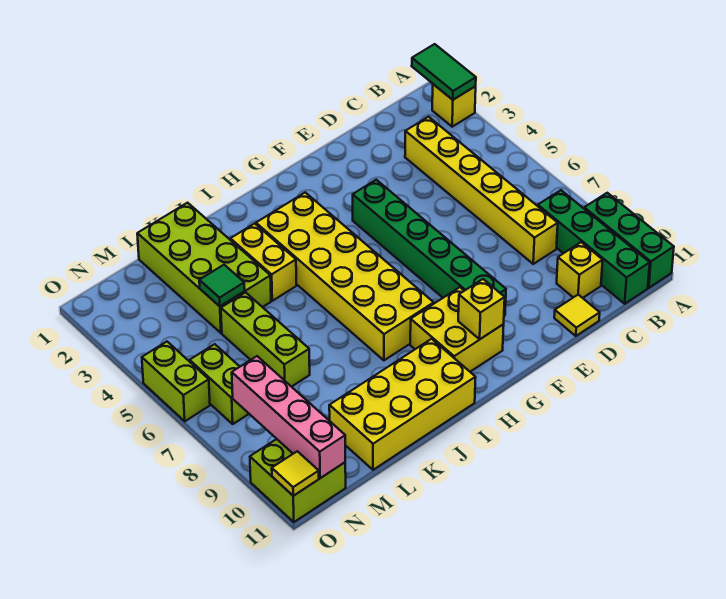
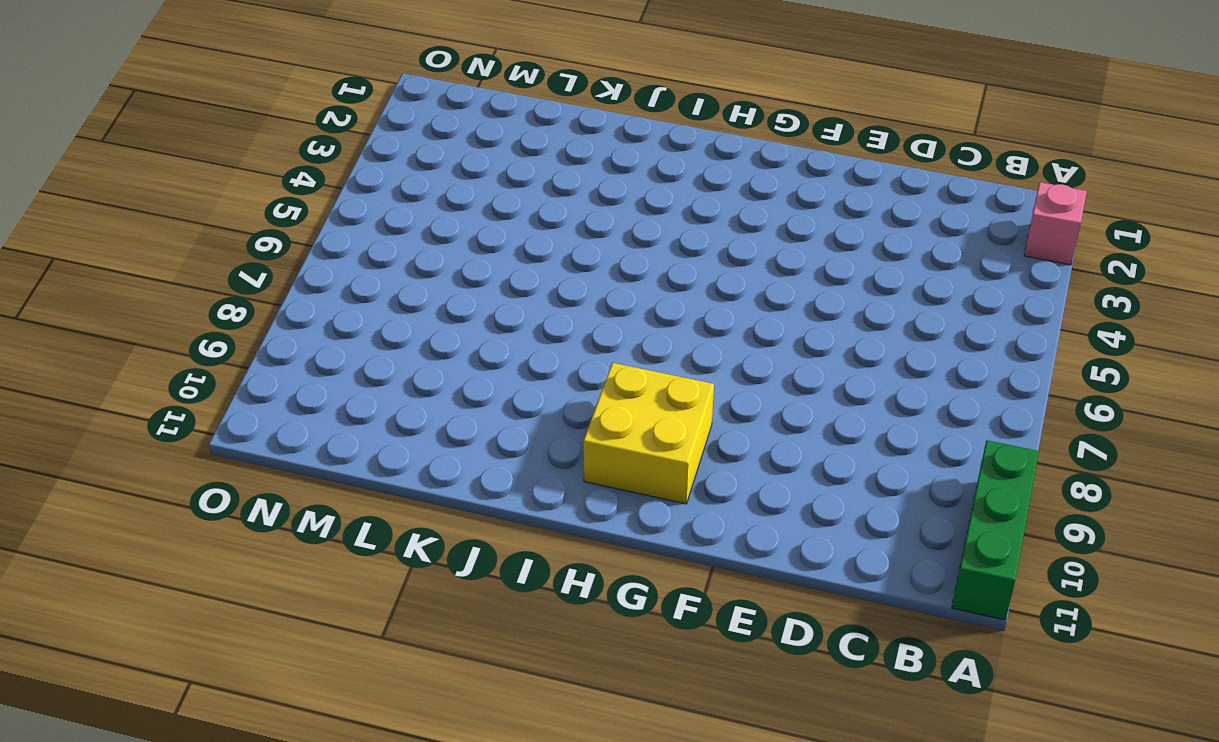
pink brick A2 level 1 -> yellow brick A2 level 1
none -> green brick B8:B11 level 1
none -> yellow brick C3:C8 level 1
none -> yellow brick C10 level 1

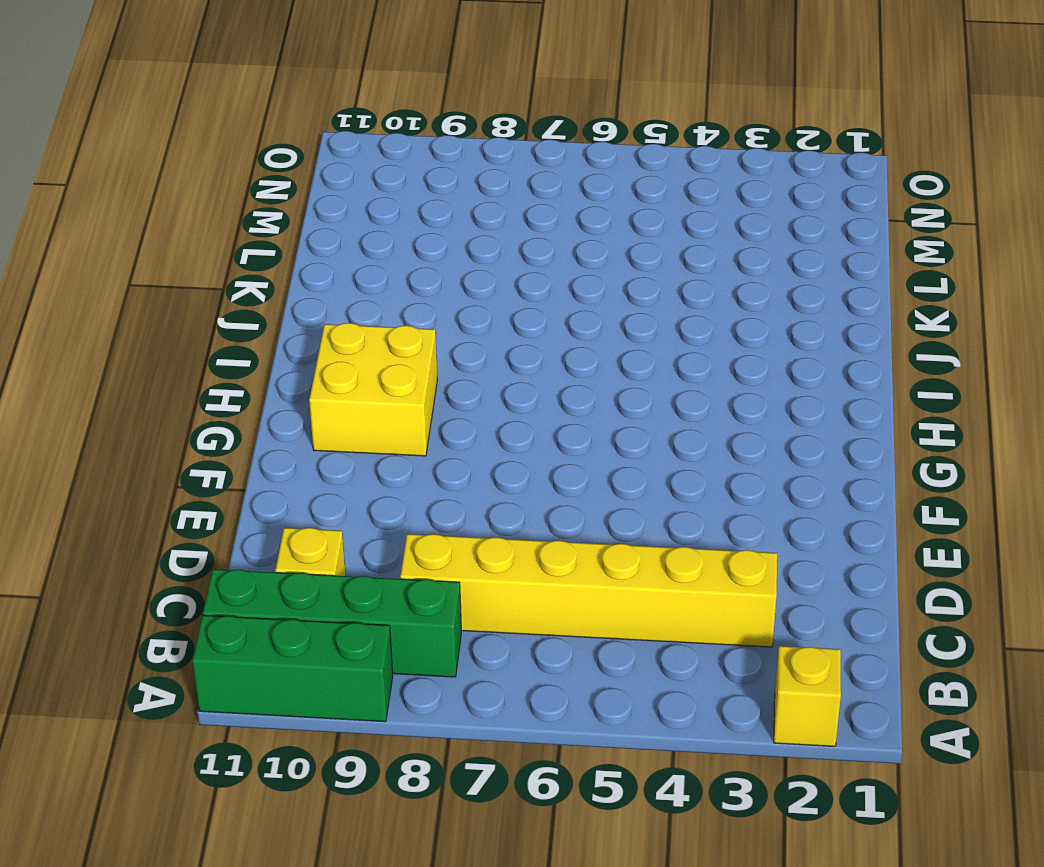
none -> yellow tile D11 level 1
none -> green brick F4:F9 level 1
none -> yellow brick H3:I8 level 1

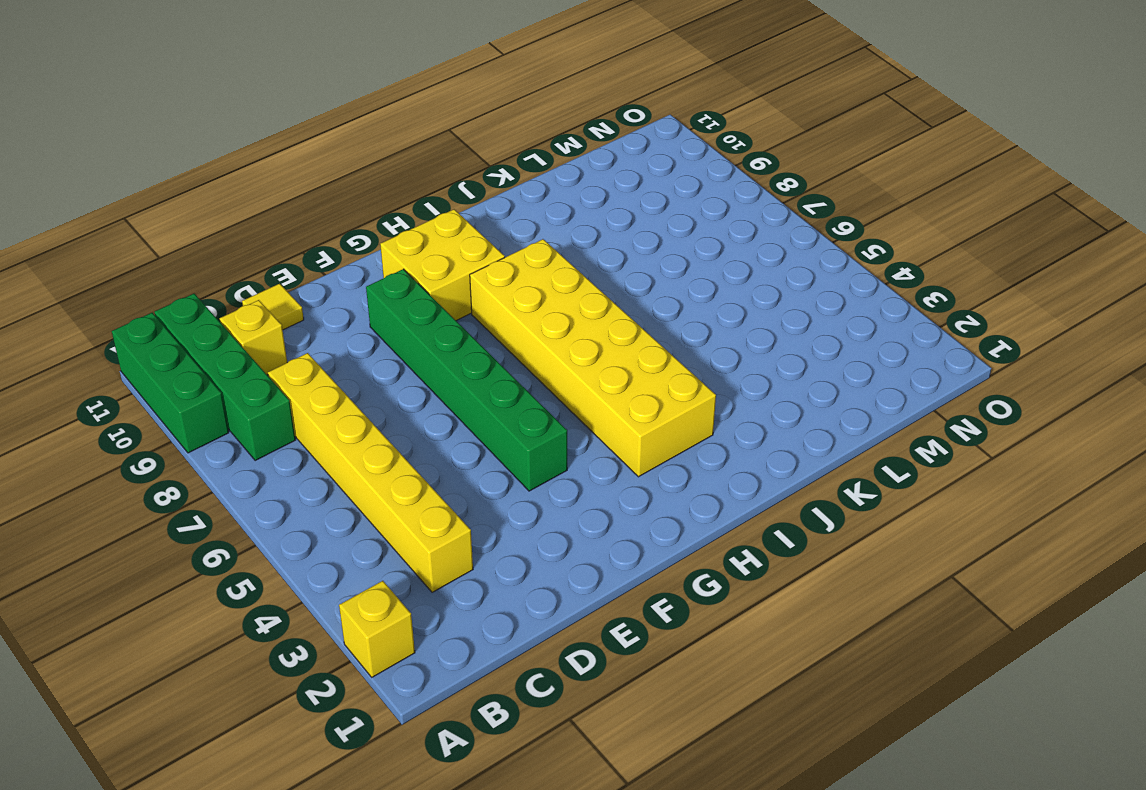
none -> yellow brick I10:L11 level 1
none -> yellow brick J3:J4 level 1
none -> lime brick K1:L4 level 1

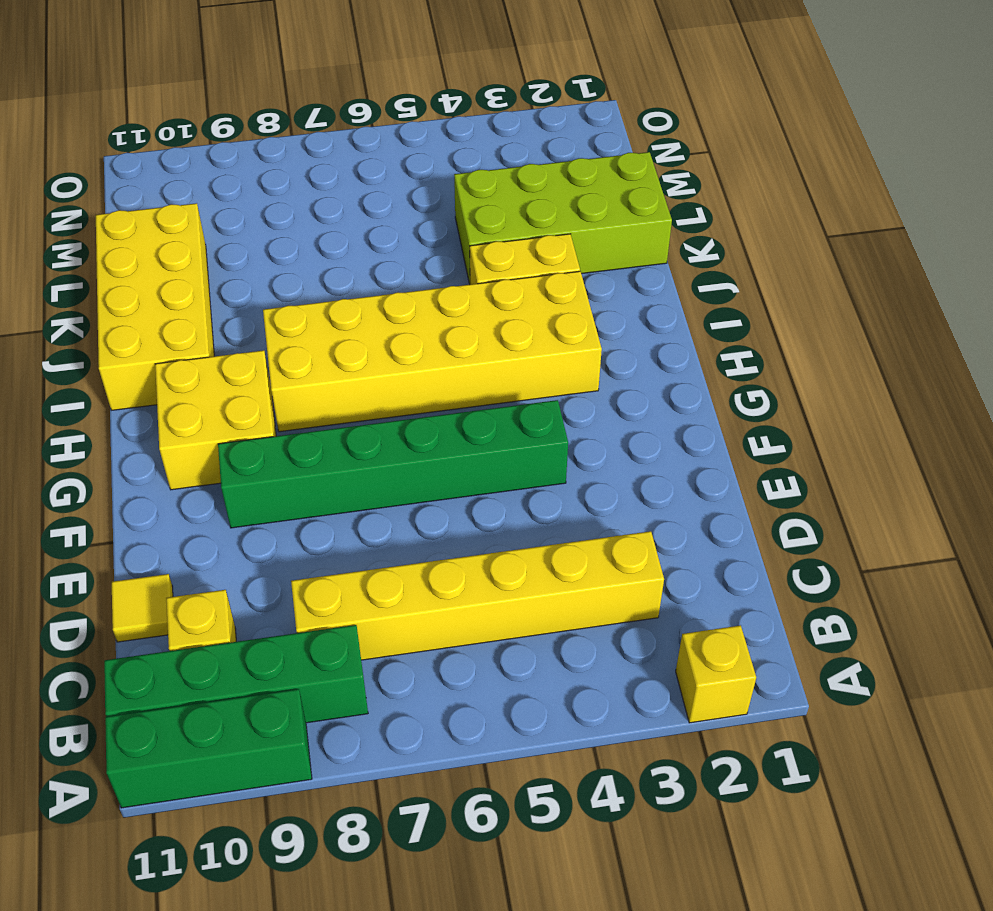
none -> lime brick L5:L7 level 1
none -> lime brick N6:N7 level 1
none -> lime brick N10:O11 level 1

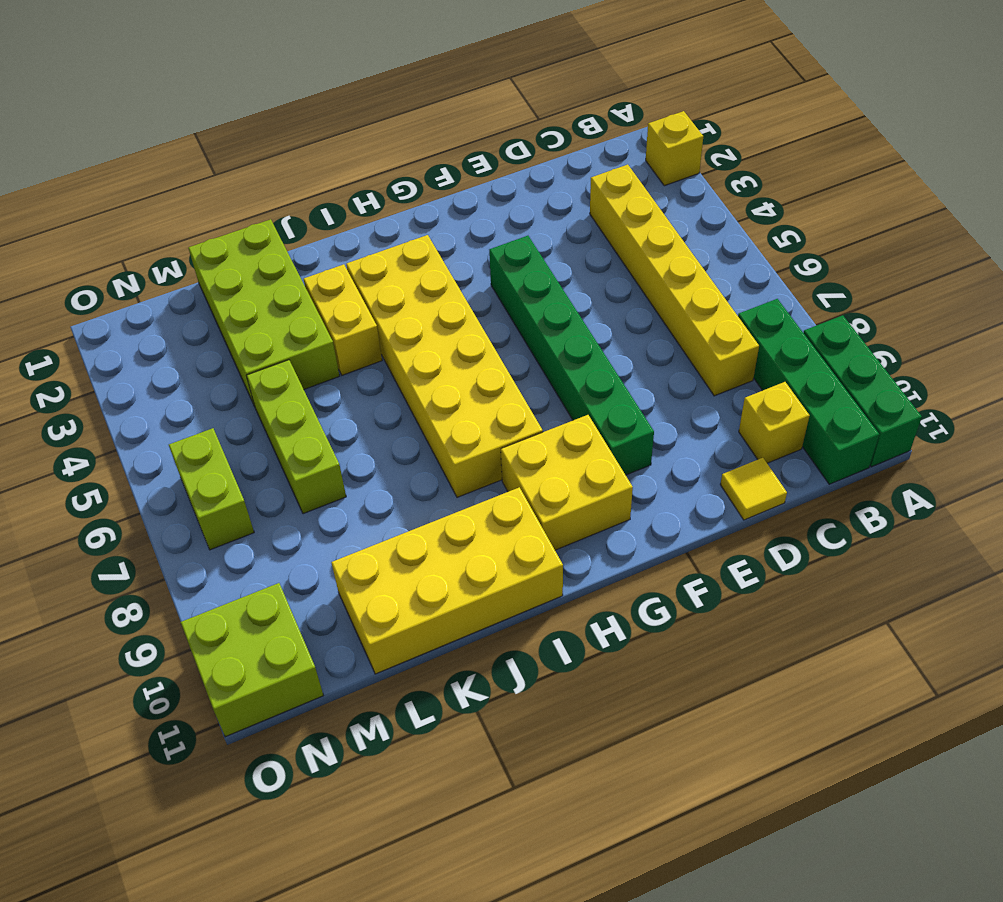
none -> lime brick O5:O6 level 1
none -> green tile A1:A2 level 2
none -> yellow brick G10 level 2

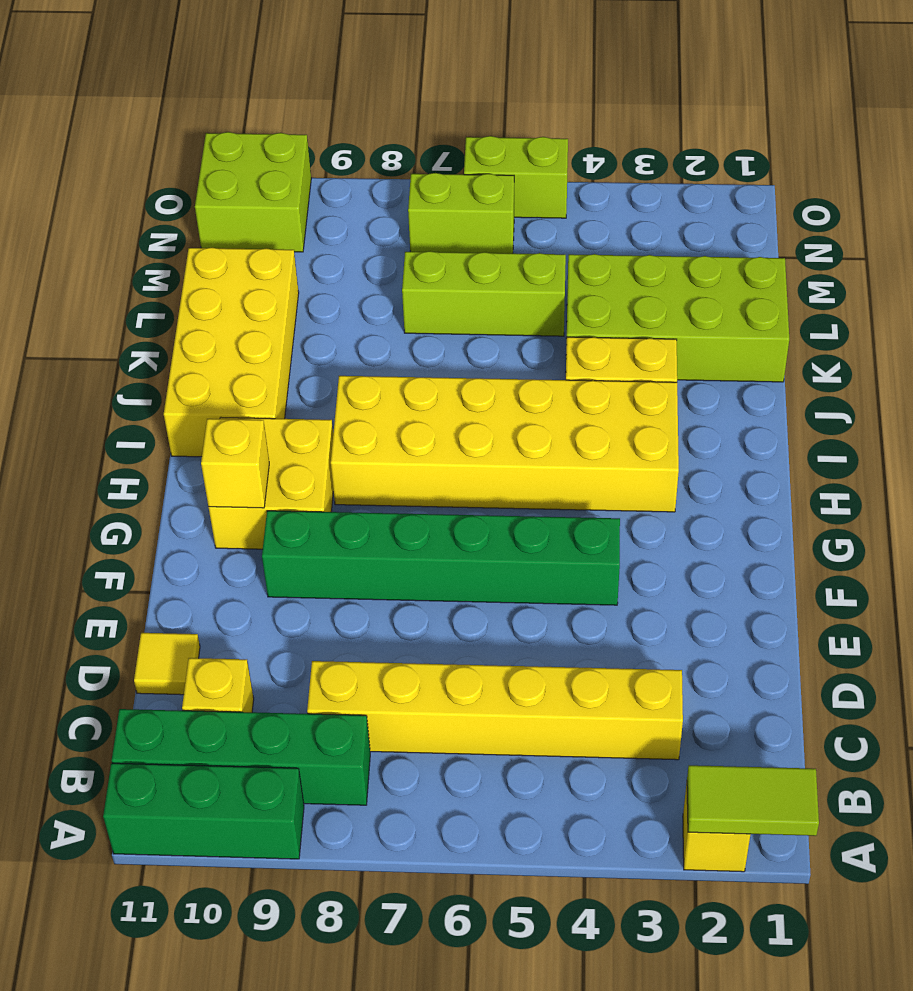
lime tile A1:A2 level 2 -> green tile A1:A2 level 2
none -> green tile L4 level 2
none -> pink brick N8:N11 level 2
none -> yellow tile O11 level 2

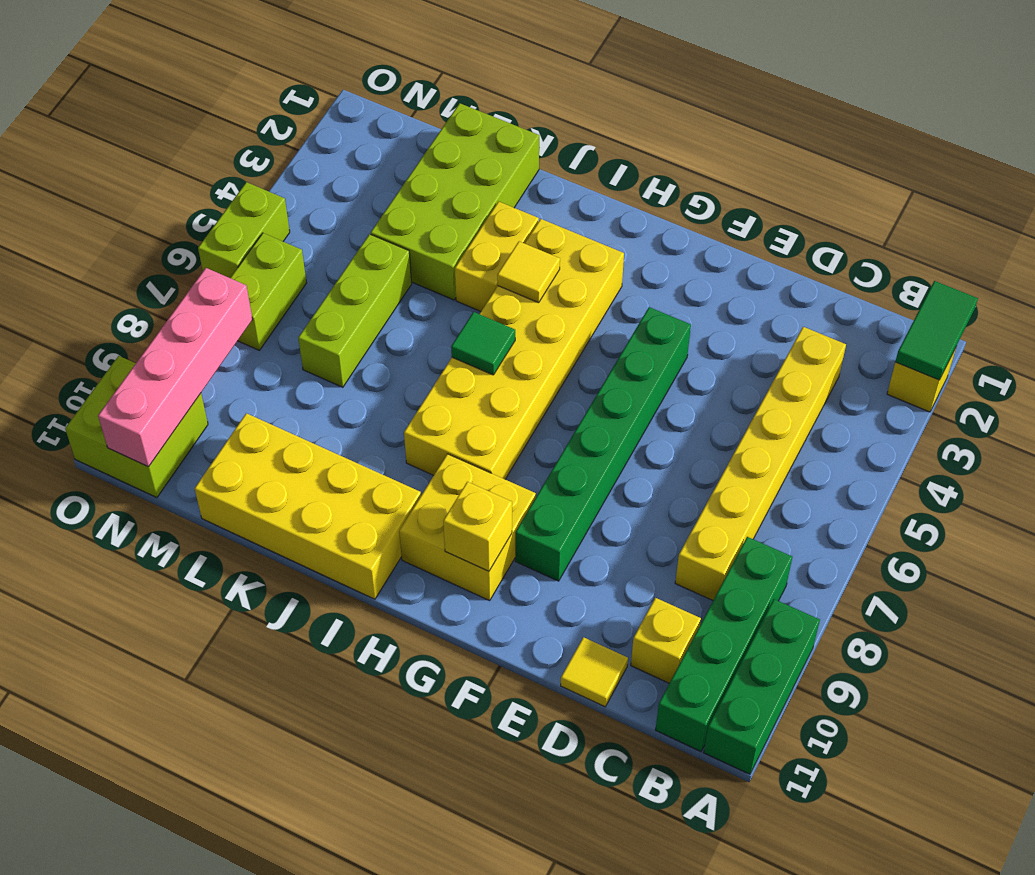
yellow tile I4 level 2 -> yellow tile O11 level 2
green tile I6 level 2 -> green tile L4 level 2

